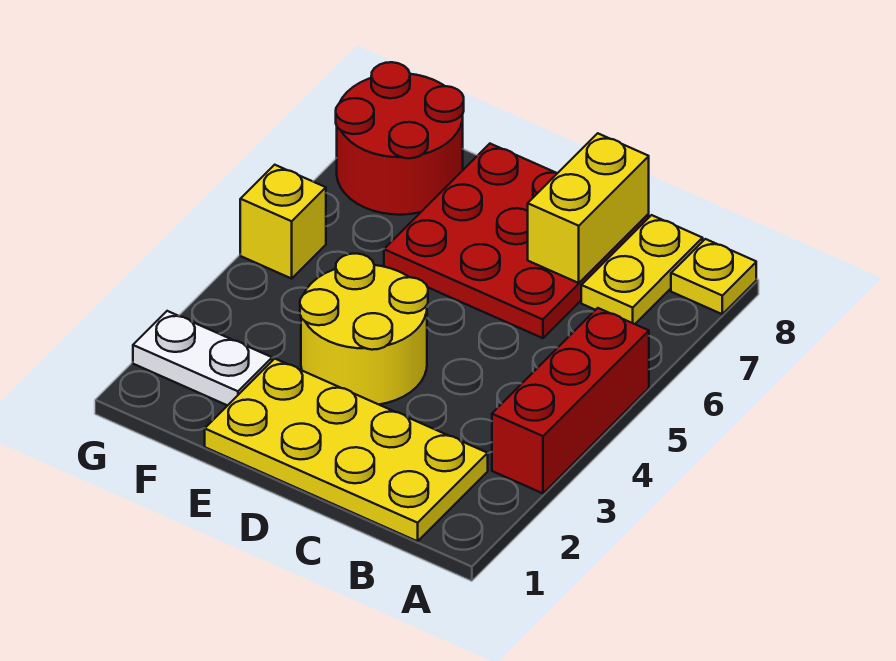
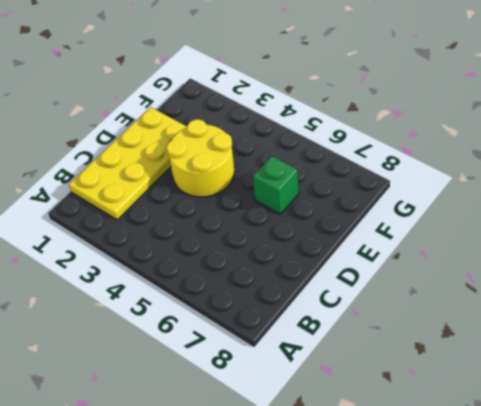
green brick E6 level 1 -> red plate C6:E8 level 1
none -> red brick A3:A5 level 1
none -> yellow plate A8 level 1

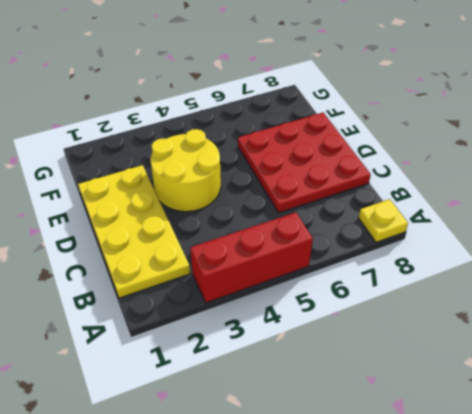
none -> yellow plate B7:B8 level 1
none -> white plate F2:G2 level 1

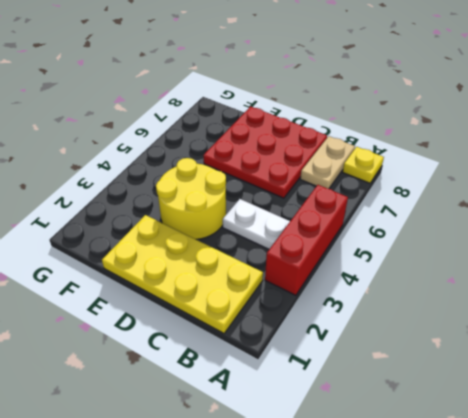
white plate B4:C4 level 1 -> white plate F2:G2 level 1
tan plate B7:B8 level 1 -> yellow plate B7:B8 level 1
none -> red round brick F7:G8 level 1
none -> yellow brick G5 level 1

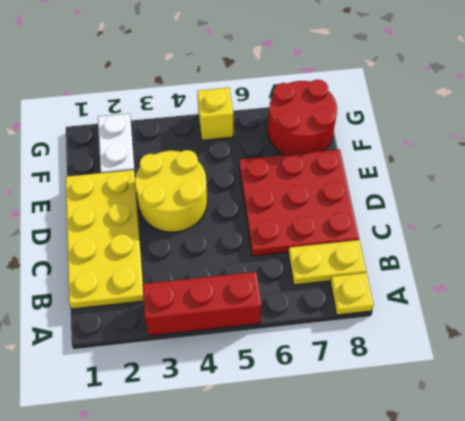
none -> yellow brick C7:C8 level 2

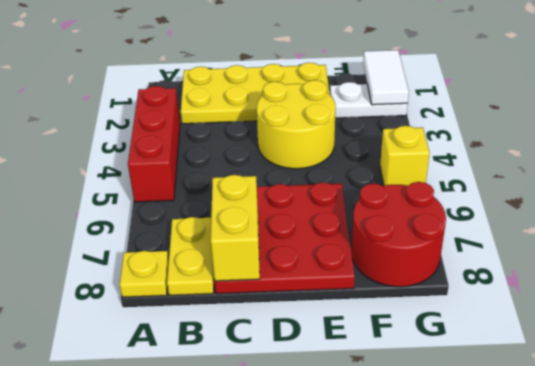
white tile G1:G2 level 2 -> none

